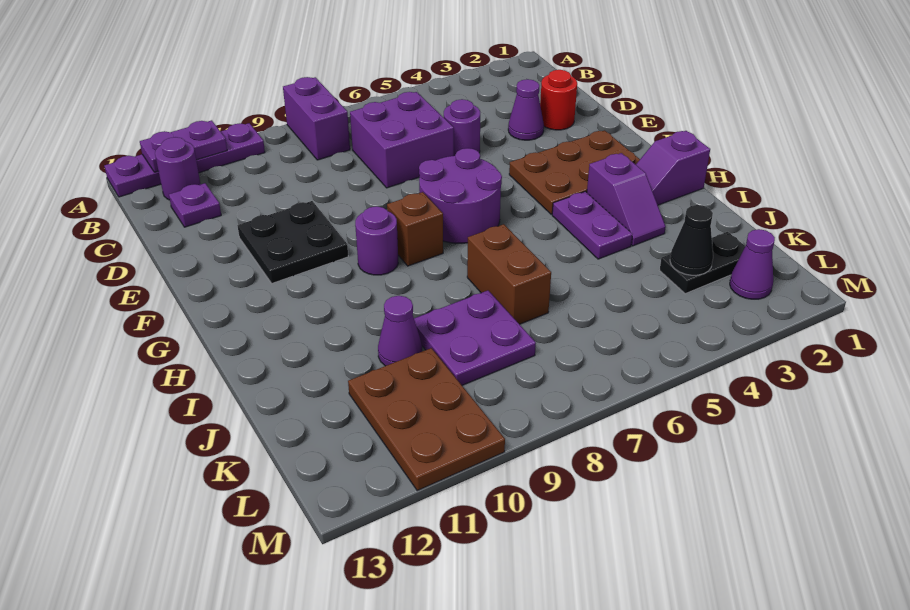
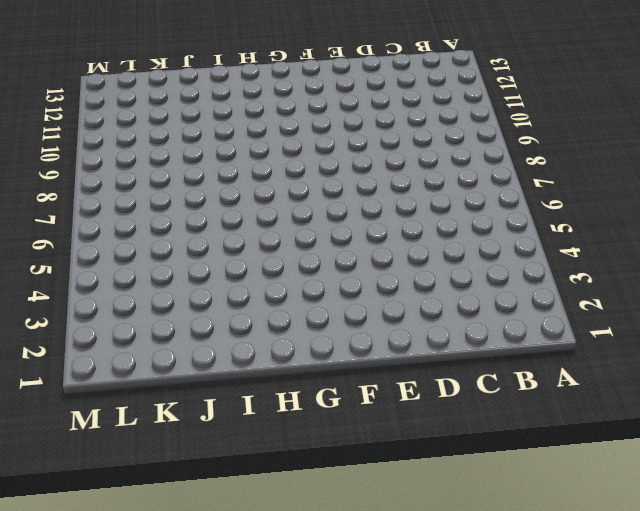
none -> purple brick A8:B8 level 1
none -> purple plate A10:A13 level 1
none -> purple round brick B12 level 1

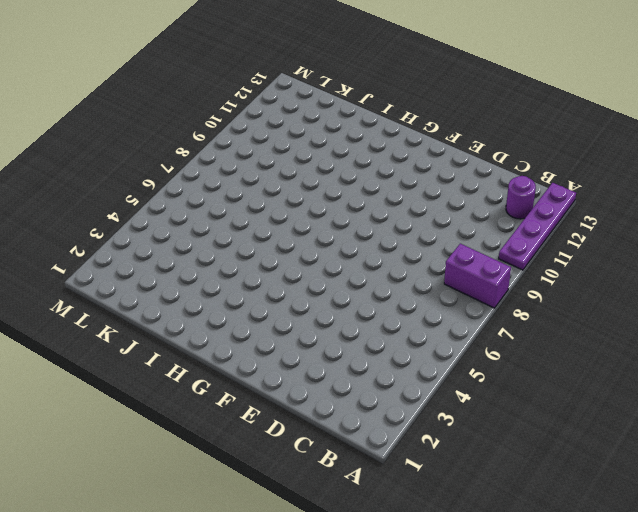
none -> purple brick C6:D7 level 1
none -> purple plate C12 level 1
none -> red round brick D2 level 1

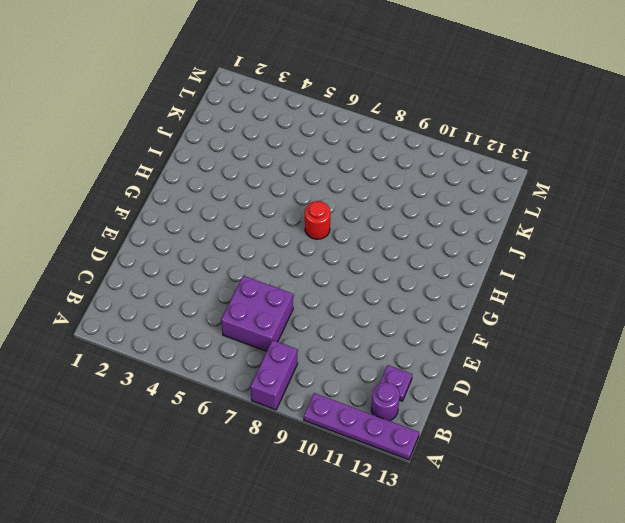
red round brick H7 level 1 -> red round brick D2 level 1
none -> purple cone D3 level 1
none -> purple round brick D5 level 1
none -> black plate E10:F11 level 1

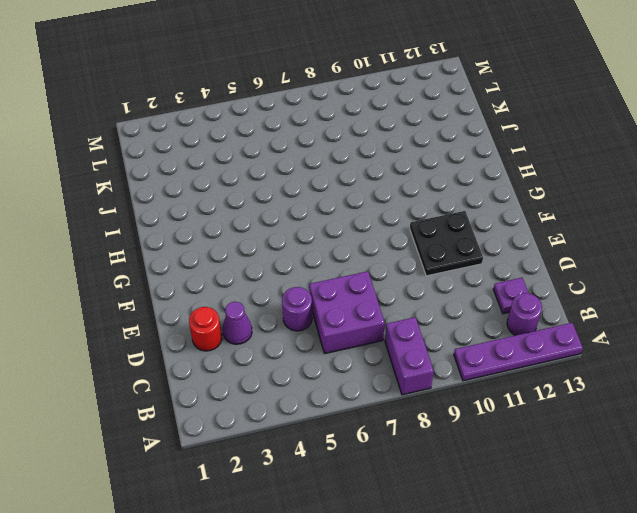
none -> brown plate F2:G4 level 1
none -> purple round brick F6:G7 level 1
none -> brown brick G8 level 1

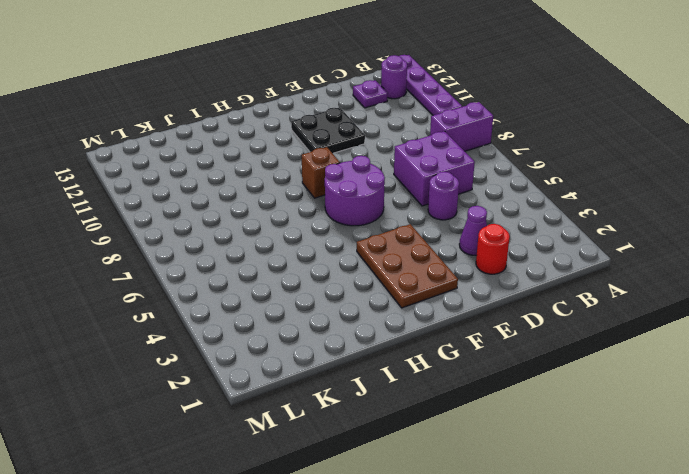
none -> purple round brick G9 level 1
none -> purple slope H1:H2 level 1 top 1
none -> purple slope H3:I3 level 1 top H

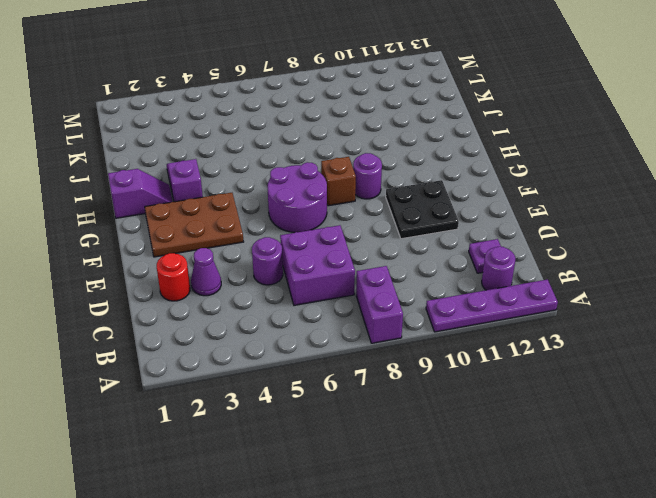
none -> purple plate H4:I4 level 1
none -> brown brick I7:J7 level 1
none -> purple plate J8:K9 level 1

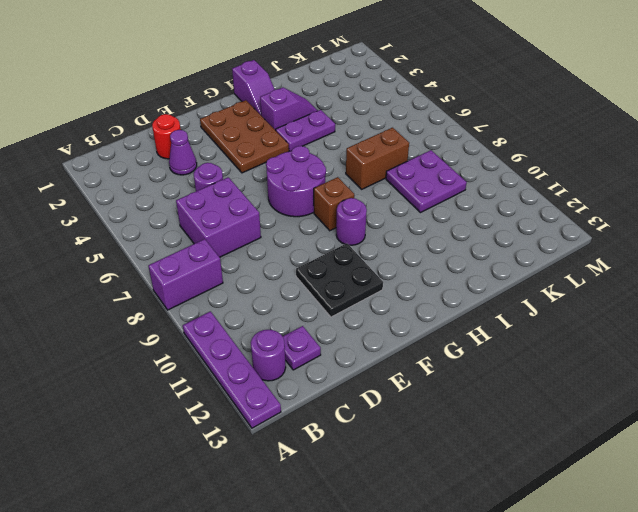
none -> purple cone J10 level 1
none -> black plate K2:K3 level 1
none -> brown plate K10:M11 level 1

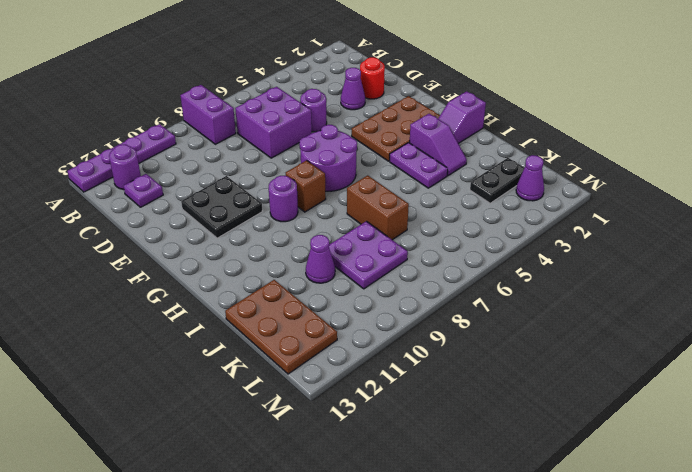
brown plate J12:L13 level 1 -> brown plate K10:M11 level 1
none -> purple plate A11:A12 level 2
none -> black cone K3 level 2

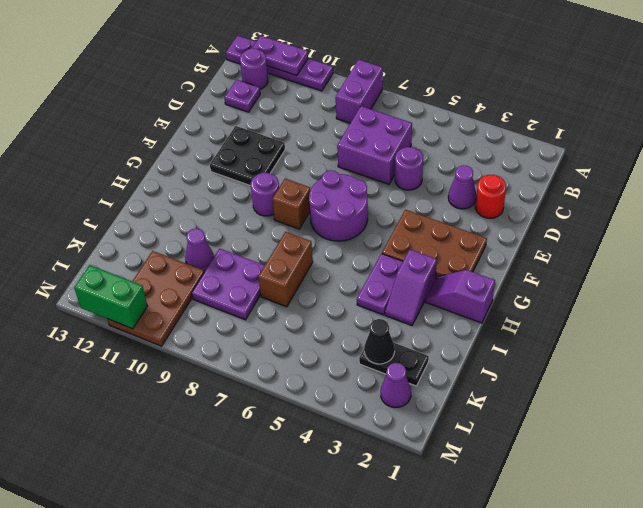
green brick M11:M12 level 2 -> none

